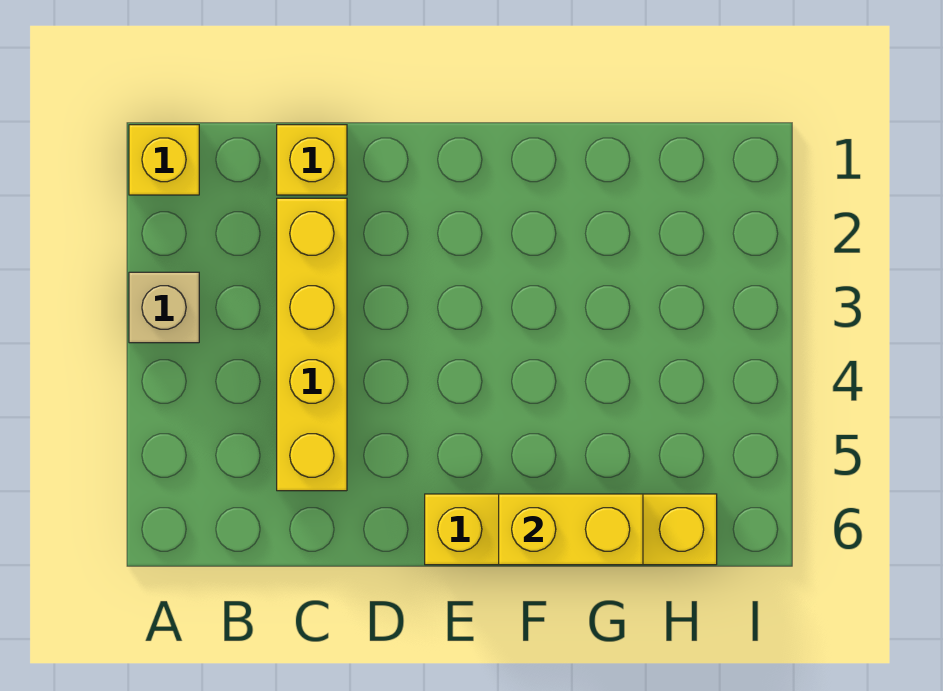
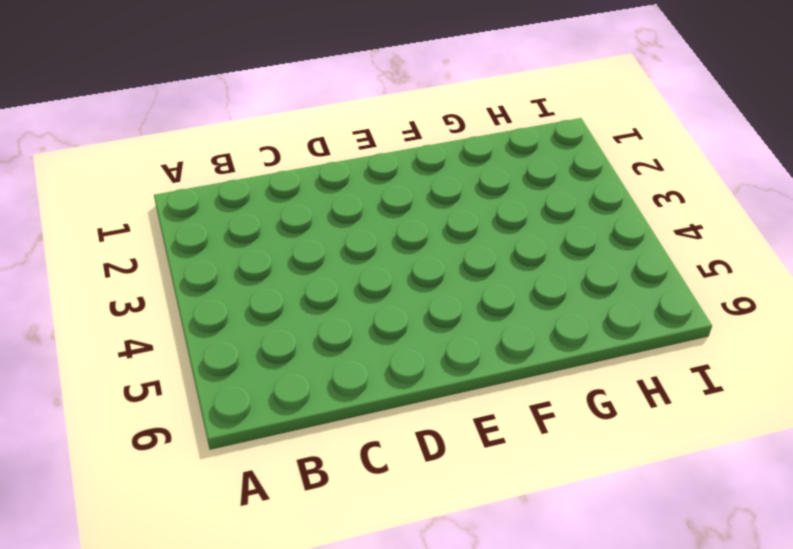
none -> yellow brick A1 level 1
none -> tan brick A3 level 1

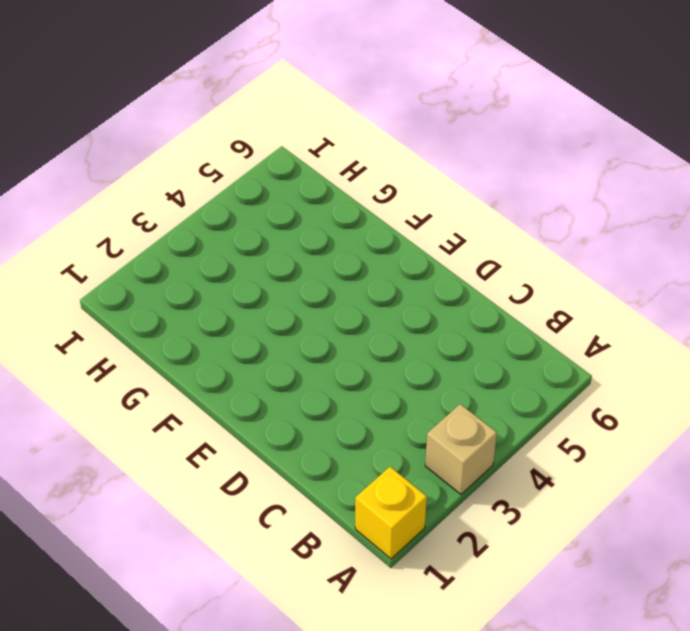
none -> yellow brick C1 level 1
none -> yellow brick C2:C5 level 1

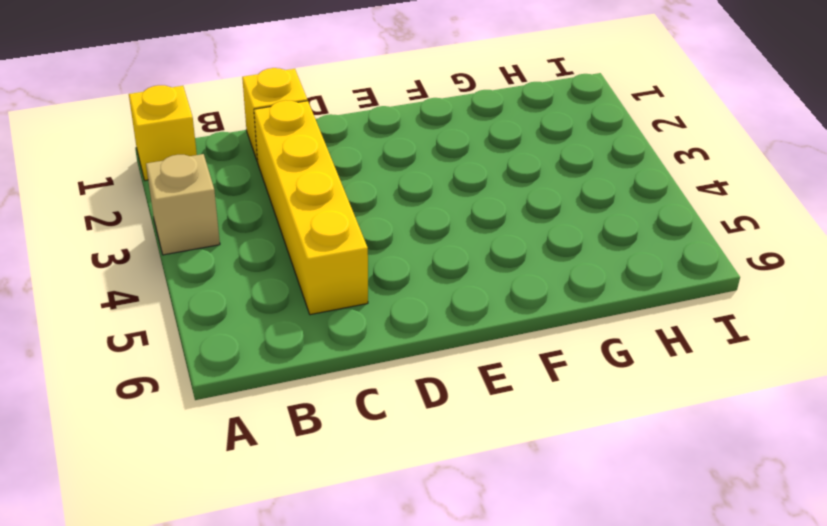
none -> yellow brick E6:H6 level 1
none -> yellow brick F6:G6 level 2

